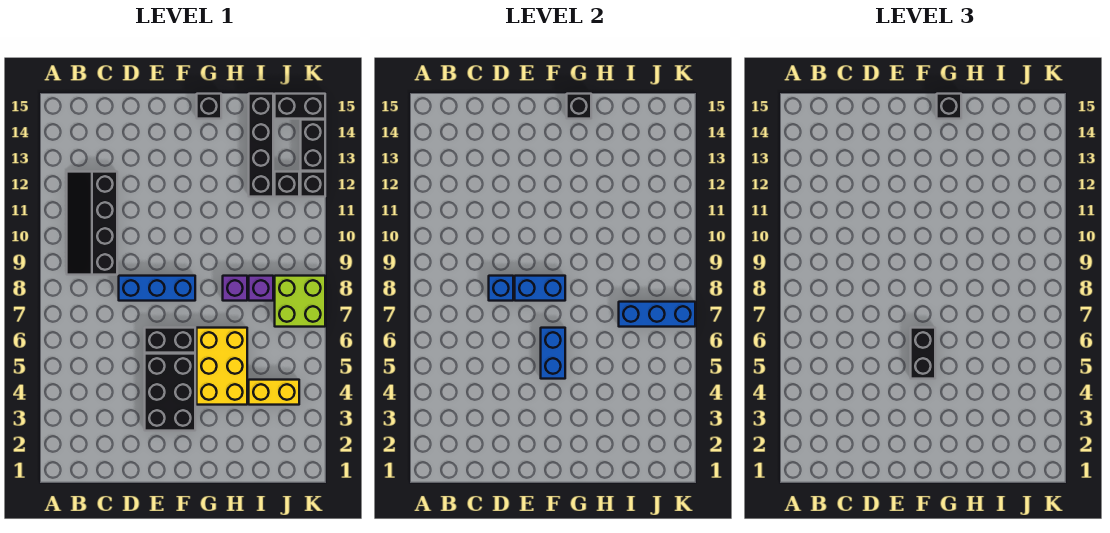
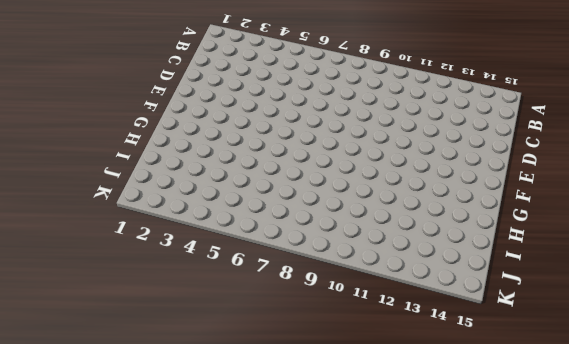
none -> black slope B9:C12 level 1 top C
none -> blue brick D8:F8 level 1
none -> black brick E3:F5 level 1

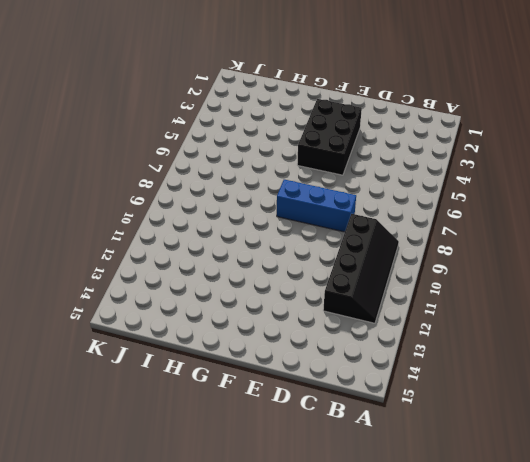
none -> black brick E6:F6 level 1
none -> yellow brick G4:H6 level 1
none -> black brick G15 level 1

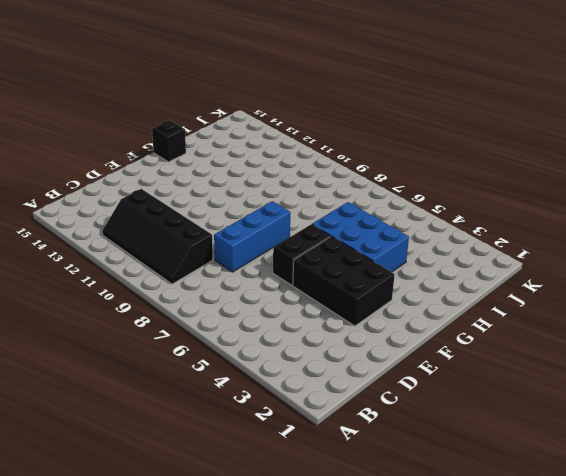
blue brick G4:H6 level 1 -> yellow brick G4:H6 level 1
none -> purple brick H8 level 1
none -> yellow brick I4:J4 level 1
none -> purple brick I8 level 1

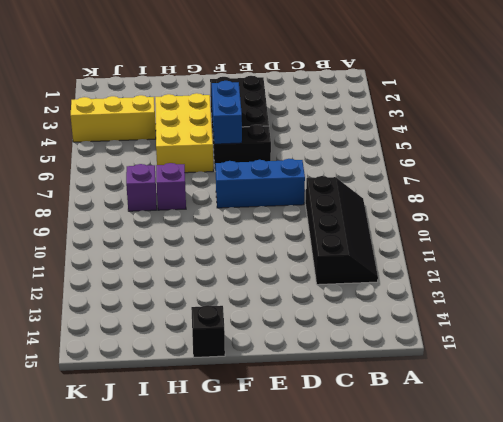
yellow brick I4:K4 level 1 -> yellow brick I4:J4 level 1
none -> black brick I12:I15 level 1
none -> lime brick J7:K8 level 1
none -> black brick J12 level 1

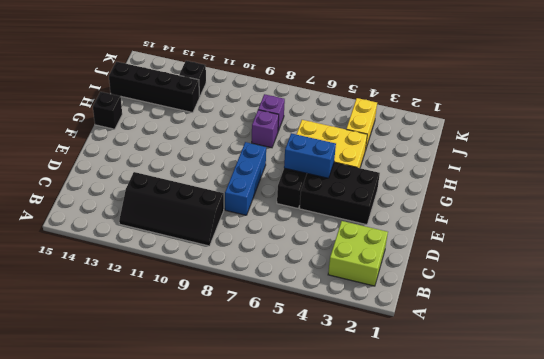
lime brick B2:C3 level 1 -> lime brick J7:K8 level 1
none -> black brick J15:K15 level 1
none -> black brick K12 level 1
none -> black brick K13:K14 level 1

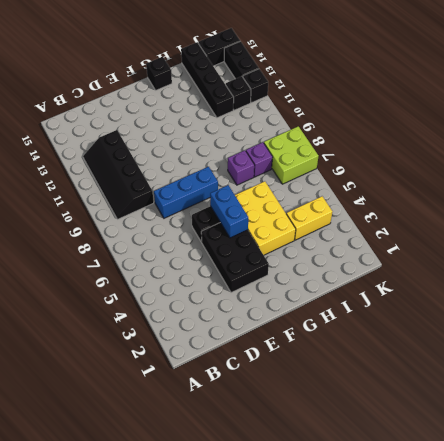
none -> blue brick D8 level 2
none -> blue brick E8:F8 level 2
none -> black brick G15 level 2

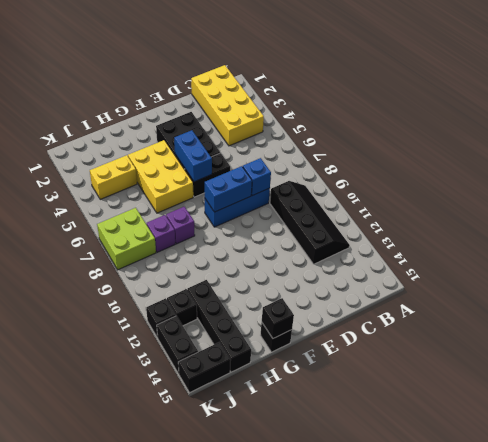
yellow brick B1:C4 level 1 -> none
none -> blue brick I7:K7 level 2
none -> black brick F5:F6 level 3
none -> black brick G15 level 3

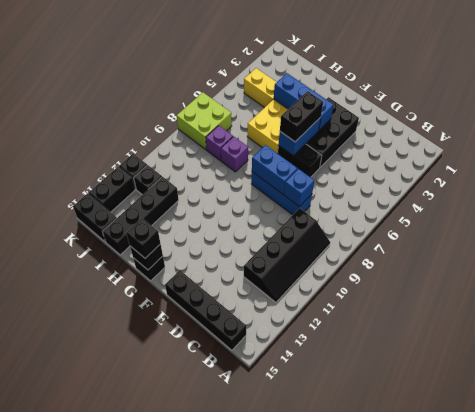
black brick B15:E15 level 1 -> none
blue brick F4:H4 level 2 -> blue brick I7:K7 level 2

